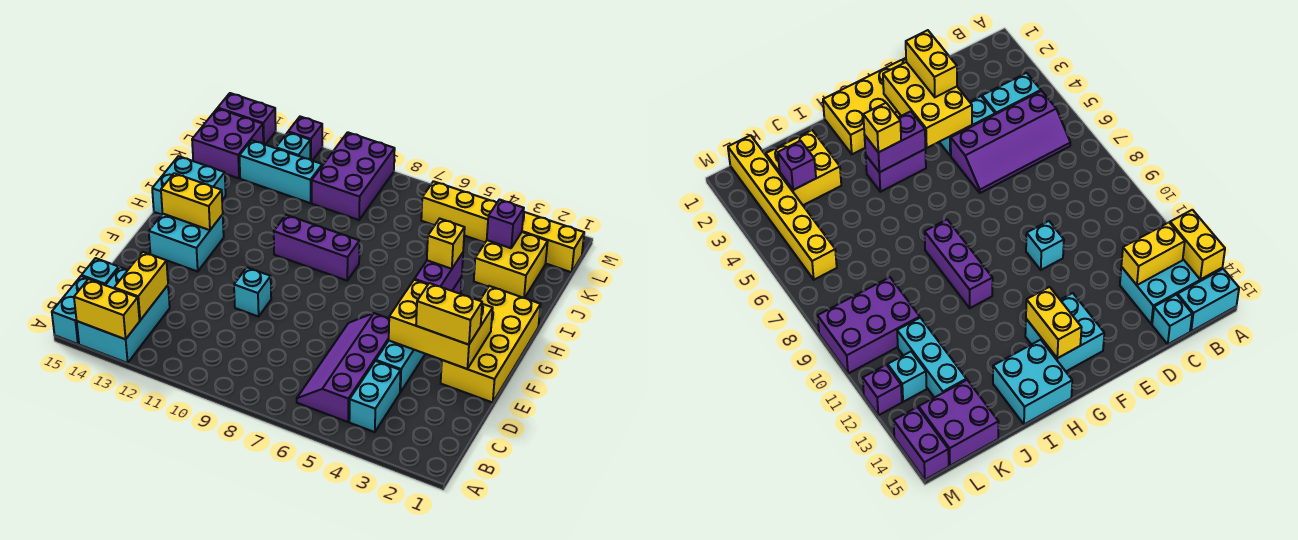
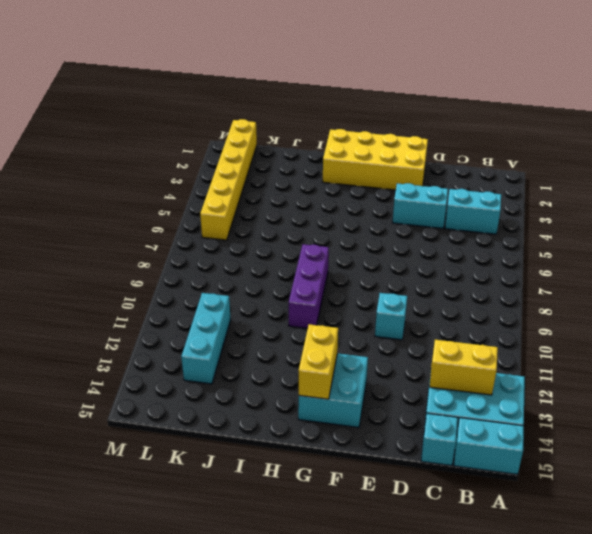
none -> purple slope B5:E6 level 1 top 5
none -> purple brick G4:H4 level 1
none -> cyan brick H14:I15 level 1

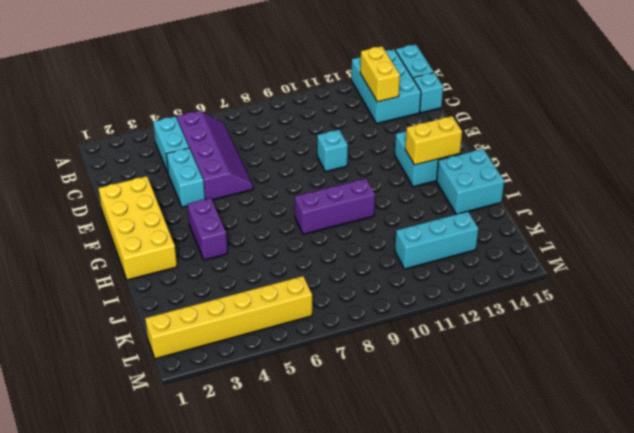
none -> yellow brick J2:K3 level 1
none -> purple brick K9:M10 level 1
none -> purple brick K14:L15 level 1

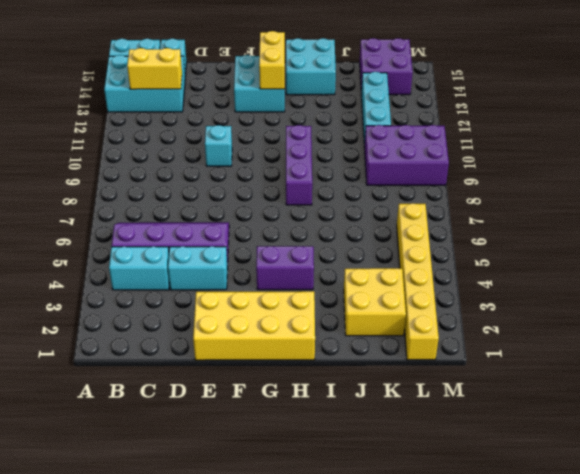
none -> cyan brick L12 level 1
none -> purple brick M12 level 1
none -> purple brick M14:M15 level 1

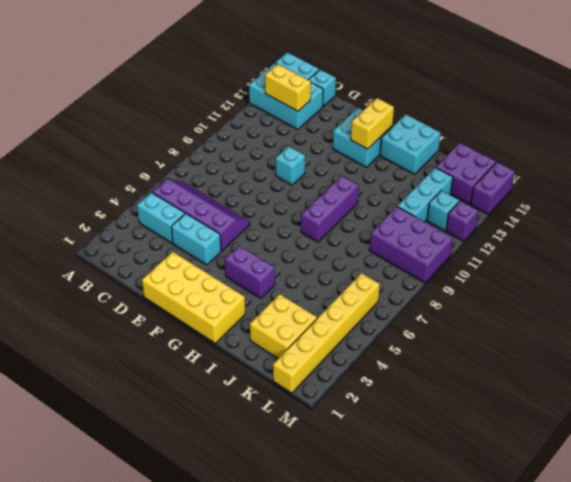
none -> yellow brick A13:A14 level 2
none -> yellow brick E2:F4 level 2
none -> purple brick G4:H4 level 2

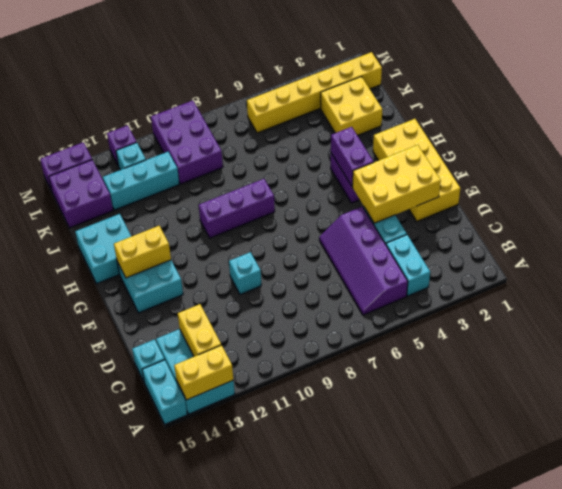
none -> purple brick K3 level 2
none -> yellow brick E2:E3 level 3
none -> yellow brick H4 level 3

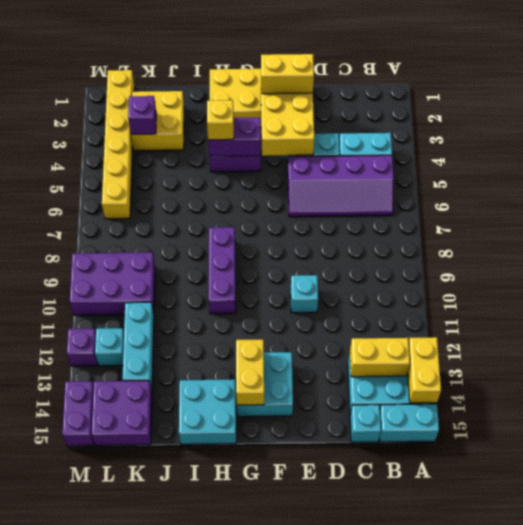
yellow brick E2:F2 level 3 -> yellow brick E2:E3 level 3

